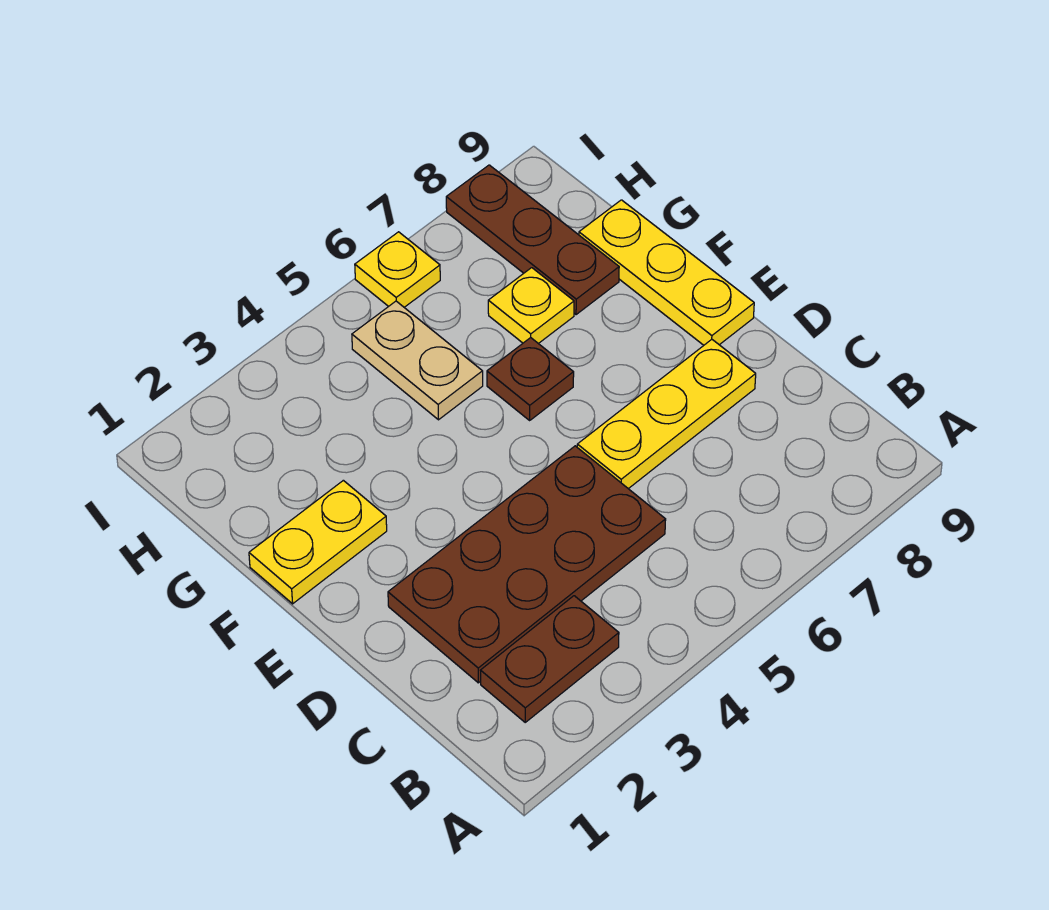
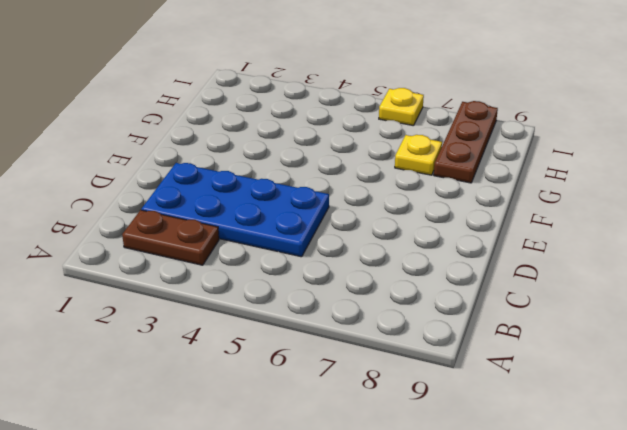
blue plate C2:D5 level 1 -> brown plate C2:D5 level 1
none -> yellow plate D6:D8 level 1
none -> yellow plate E9:G9 level 1

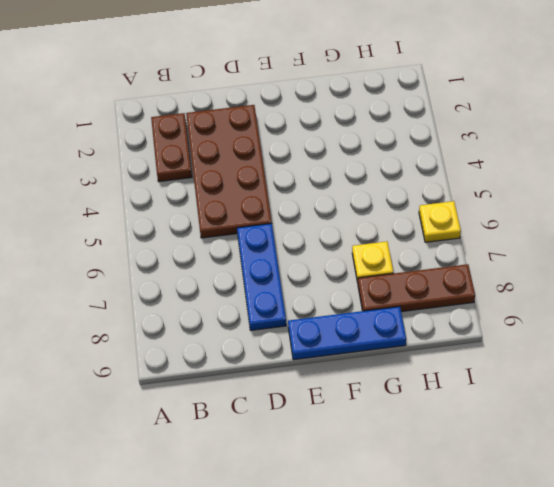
blue plate D6:D8 level 1 -> yellow plate D6:D8 level 1
blue plate E9:G9 level 1 -> yellow plate E9:G9 level 1
none -> yellow plate F1:F2 level 1
none -> brown plate F6 level 1

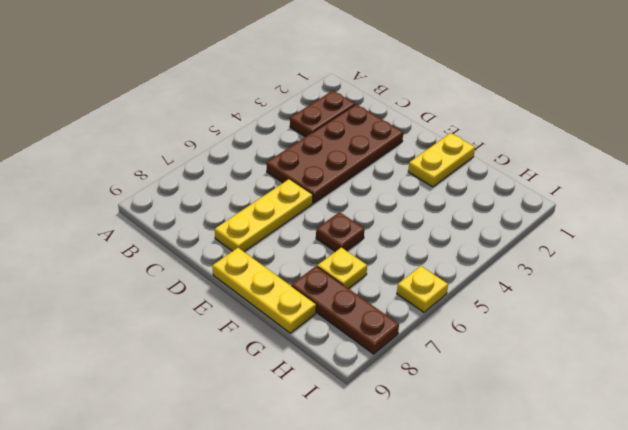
none -> tan plate G5:H5 level 1

